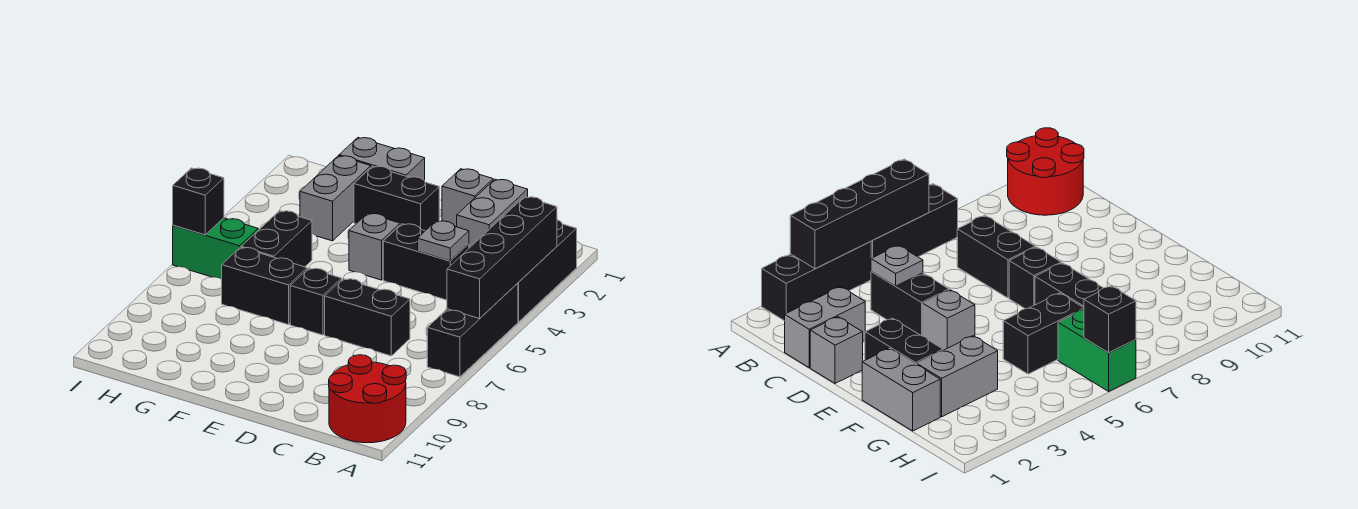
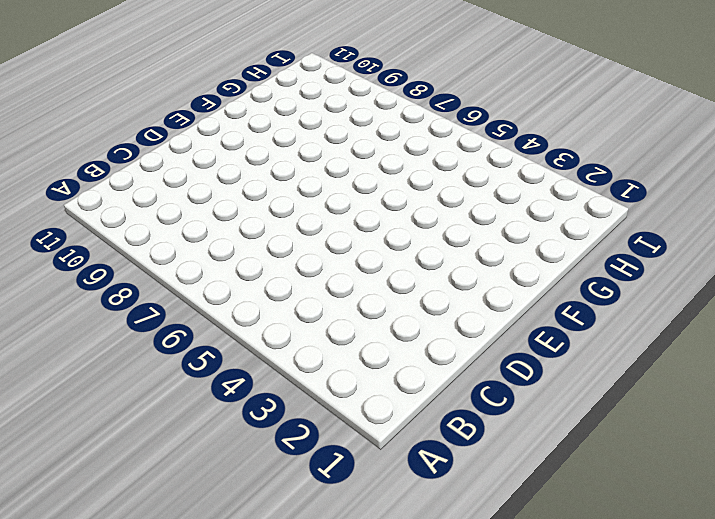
none -> black brick A2:A4 level 1
none -> black brick A5:A7 level 1
none -> red round brick A10:B11 level 1

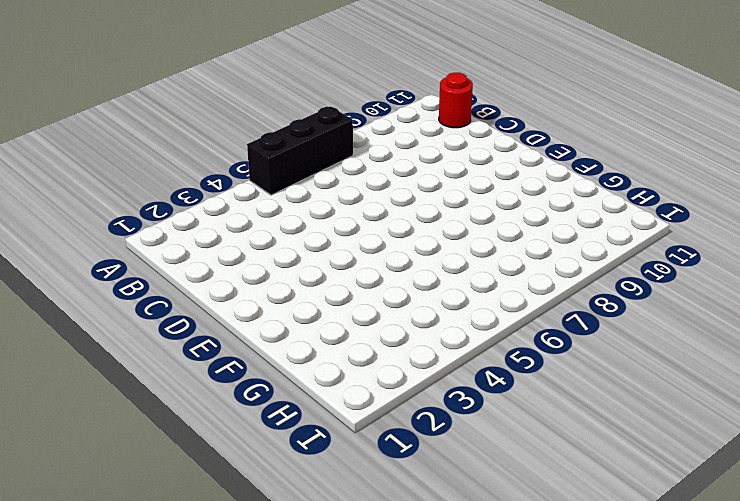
red round brick B11 level 1 -> red round brick A10:B11 level 1
none -> black brick A2:A4 level 1
none -> grey brick C1:C2 level 1
none -> black brick C4:D4 level 1

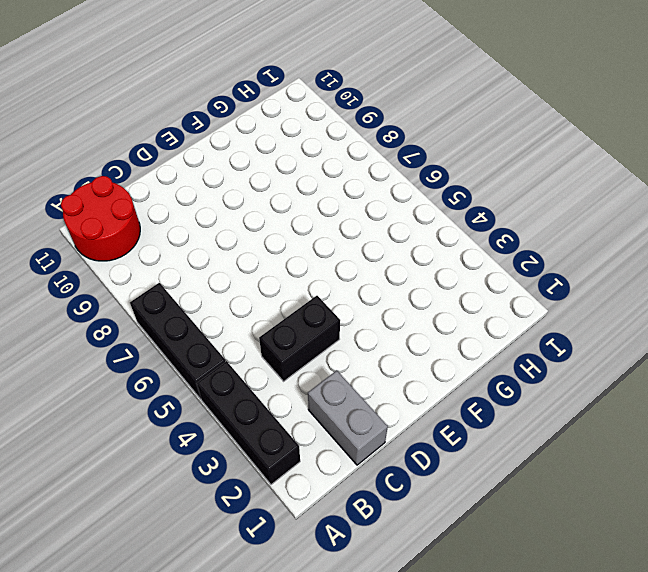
none -> black brick C7:D7 level 1
none -> grey brick D1 level 1
none -> black brick E2:F2 level 1

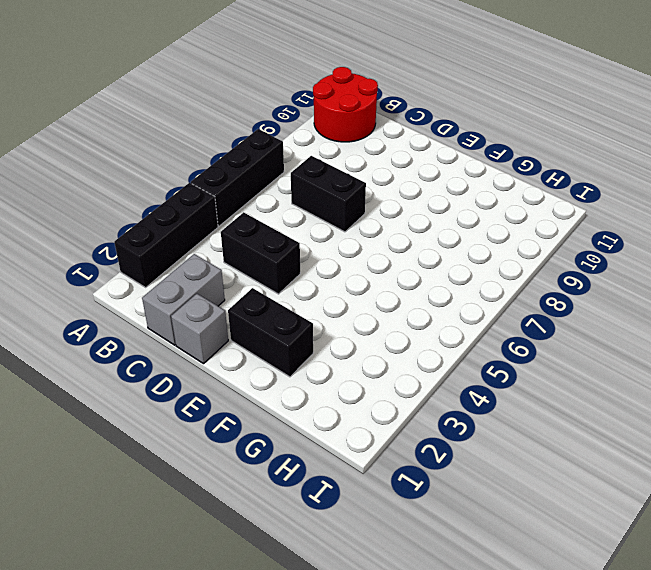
none -> grey brick E4 level 1
none -> black brick E7 level 1
none -> grey brick F1:G1 level 1

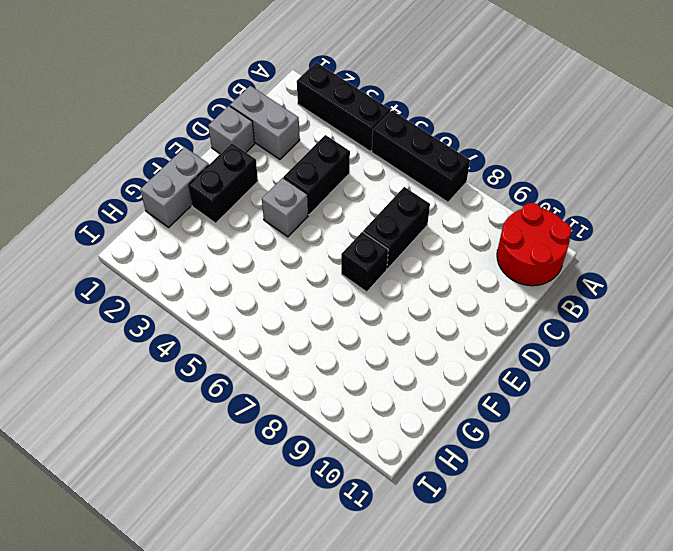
none -> black brick F7:G7 level 1
none -> grey brick G2:G3 level 1
none -> black brick G5:G6 level 1

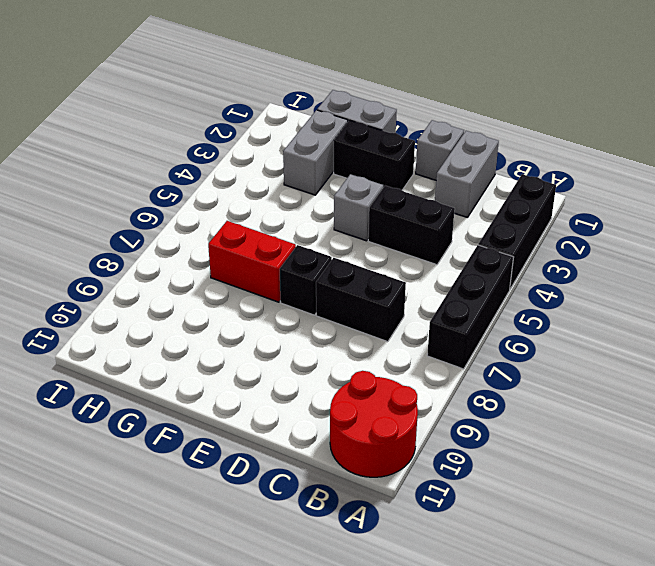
red brick F7:G7 level 1 -> black brick F7:G7 level 1
none -> black brick G5:G6 level 1
none -> green brick H6:I6 level 1
none -> black brick A3:A6 level 2

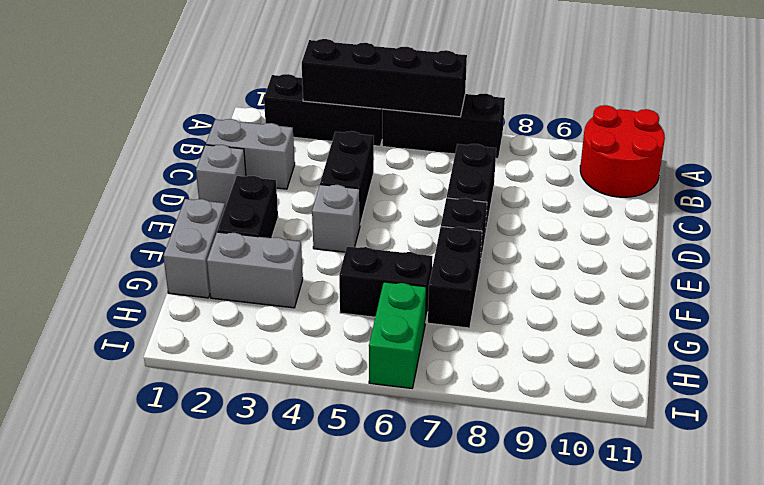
none -> grey plate C4 level 2
none -> black brick I6 level 2

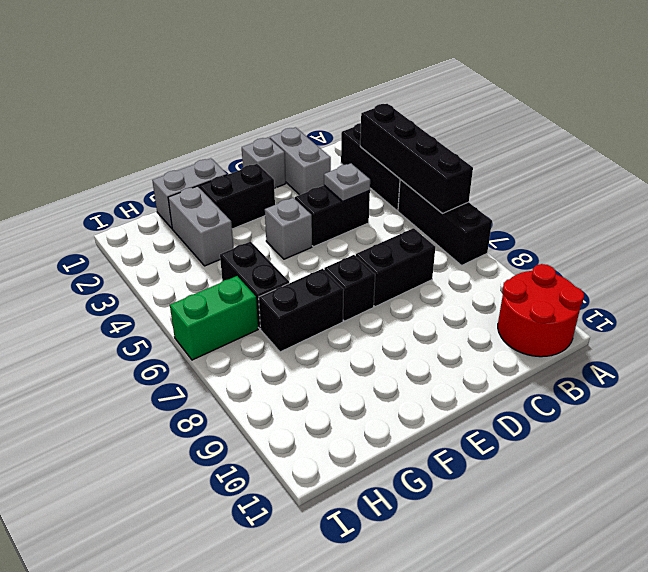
none -> black brick I6 level 2

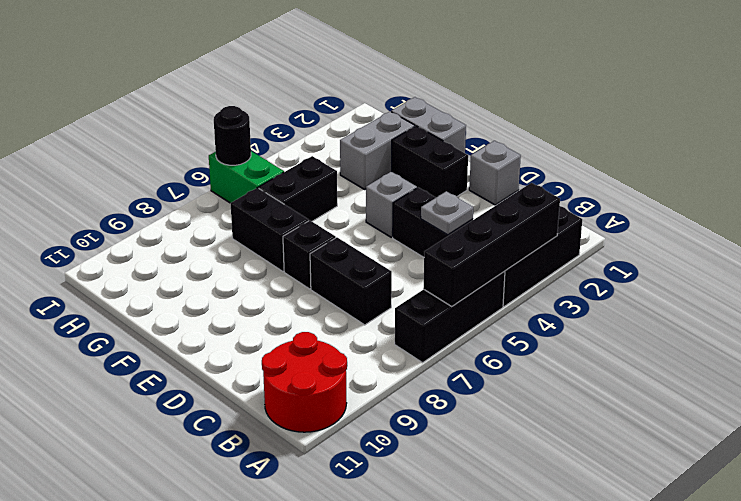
black round brick I6 level 2 -> black brick I6 level 2
none -> grey brick C1:C2 level 1

